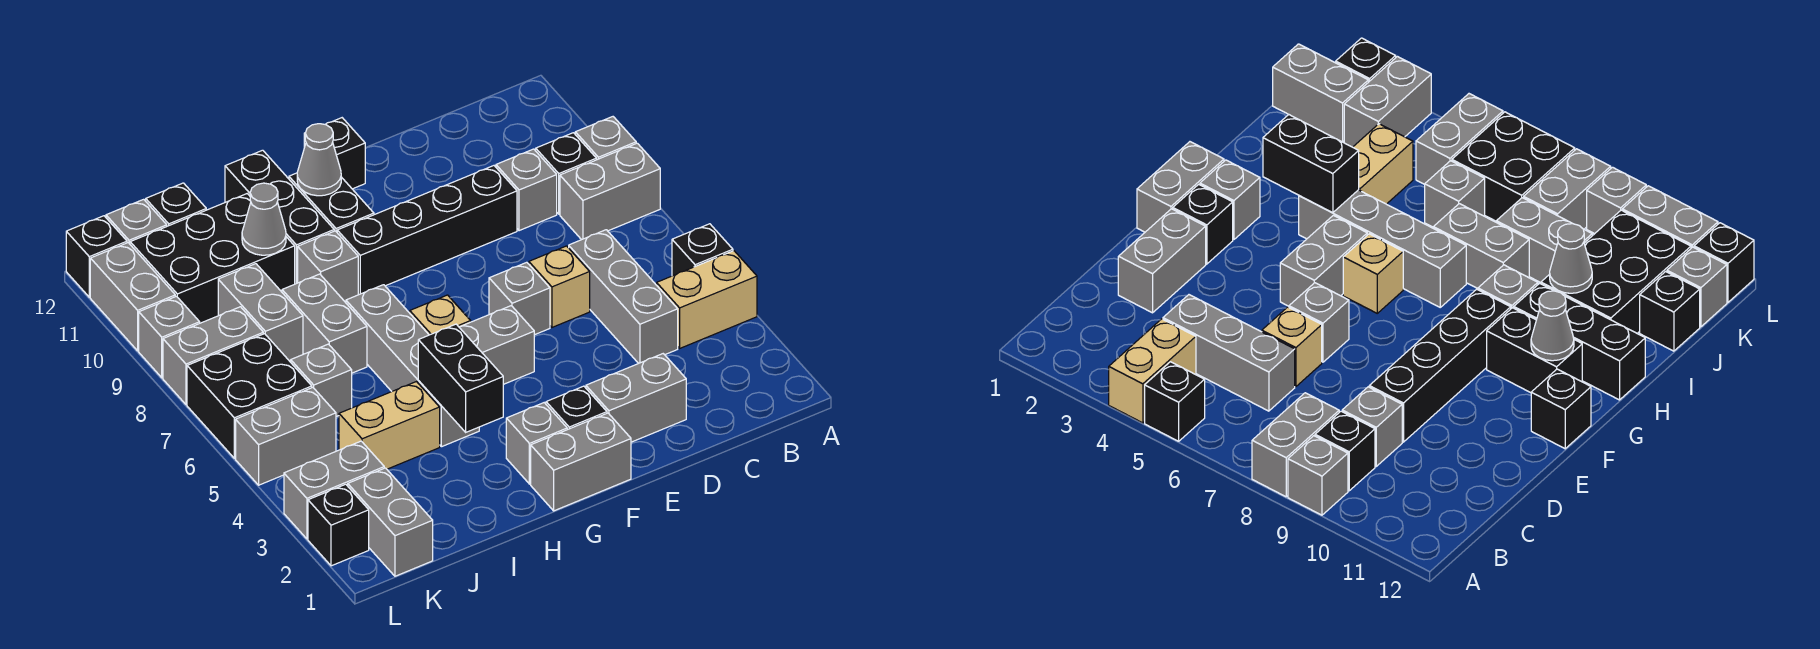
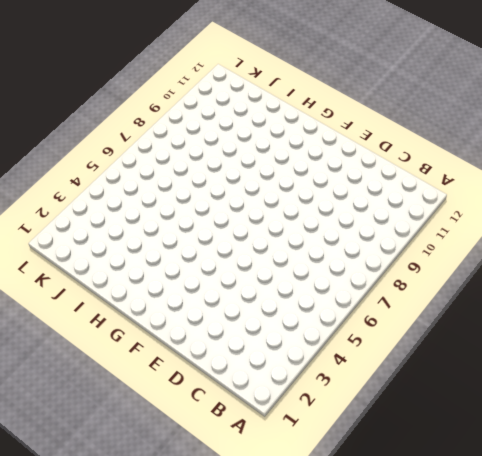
none -> tan brick A4:B4 level 1
none -> black brick A5 level 1
none -> grey brick A8:B8 level 1
none -> grey brick A9 level 1

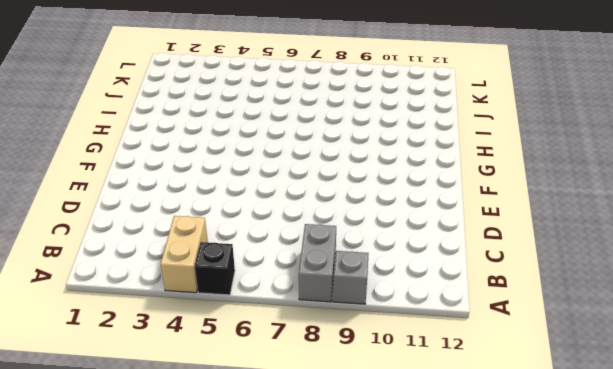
none -> black brick B9 level 1
none -> grey brick C4:C6 level 1
none -> grey brick C9 level 1
none -> grey brick D2:E2 level 1

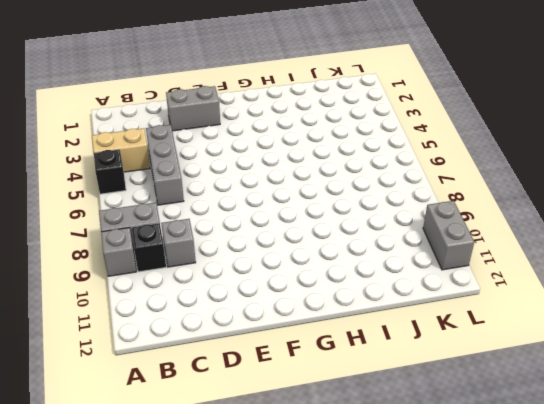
none -> tan brick D6 level 1
none -> black brick D9:G9 level 1
none -> grey brick E6 level 1
none -> grey brick F1:G1 level 1

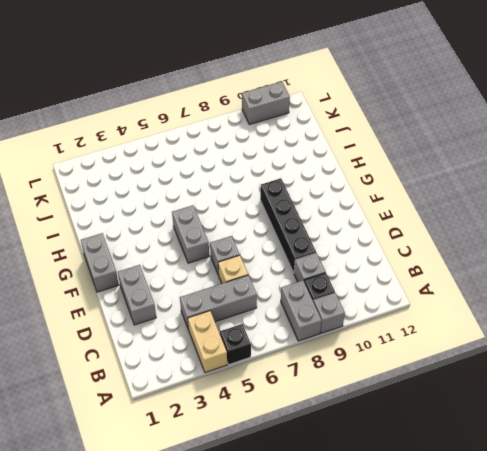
none -> black brick F2 level 1
none -> black brick F12 level 1
none -> grey brick G2 level 1
none -> tan brick G6 level 1

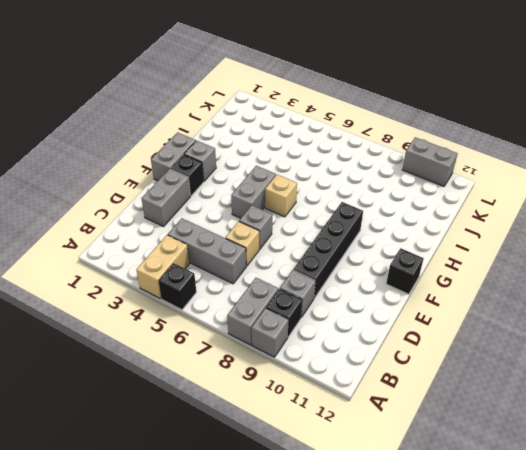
none -> black brick G10:G11 level 1
none -> grey brick H4:H7 level 1
none -> grey brick H9 level 1
none -> black brick H10:H12 level 1

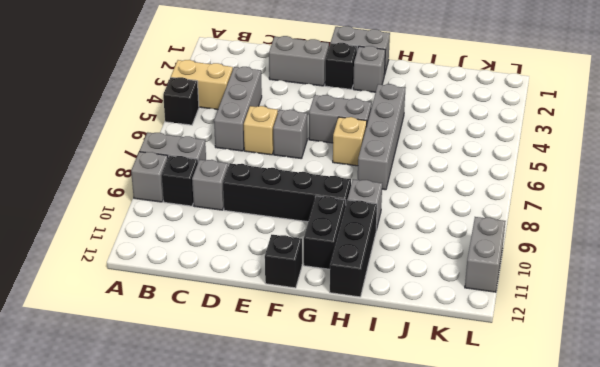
none -> tan brick I4:J4 level 1
none -> grey brick I7:I8 level 1
none -> black brick I10:K11 level 1
none -> grey brick J6 level 1

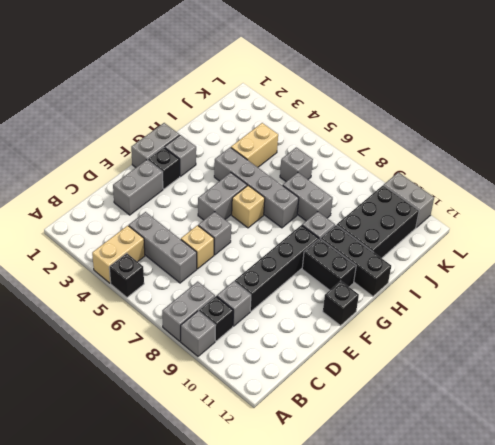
none -> grey brick J8:J9 level 1
none -> black brick J12 level 1
none -> grey brick K1:K2 level 1
none -> grey brick K3:L3 level 1

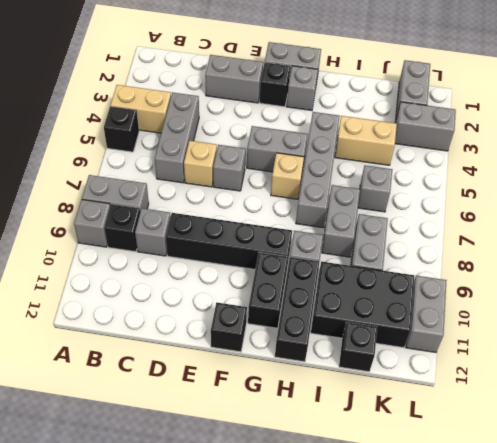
none -> grey brick K5:L5 level 1
none -> black brick K6:L7 level 1
none -> grey brick K8:L8 level 1
none -> grey brick K12 level 1

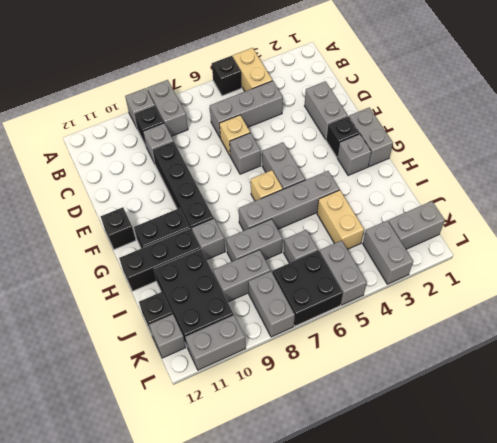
none -> black brick L2 level 1
none -> grey brick L9 level 1
none -> black brick L12 level 1
none -> grey cone G11 level 2

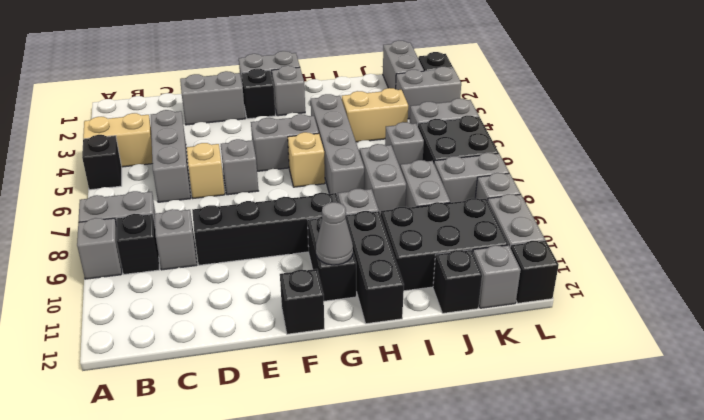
none -> black brick H3:H4 level 2
none -> grey cone I10 level 2

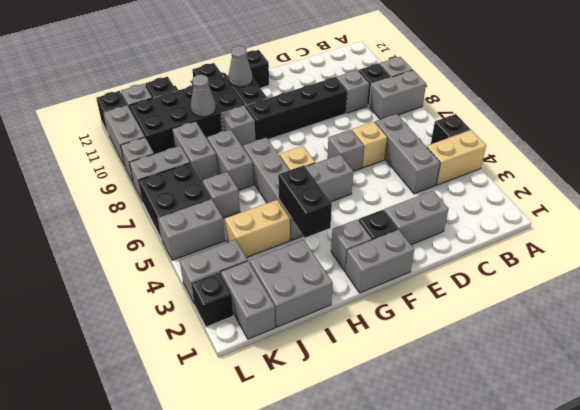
grey brick I1:J2 level 1 -> none

